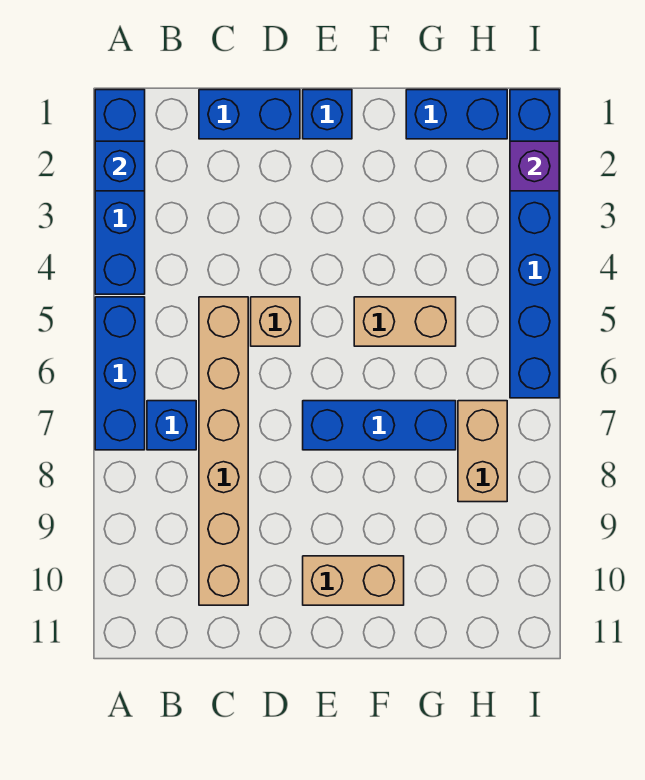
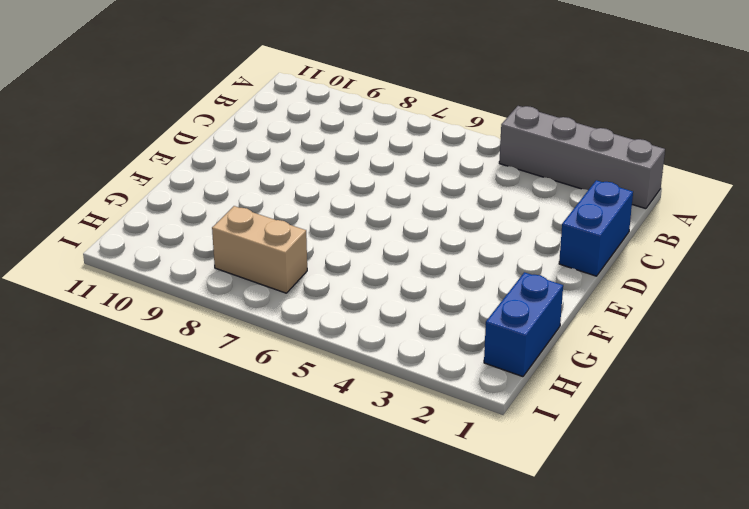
grey brick A1:A4 level 1 -> blue brick A1:A4 level 1
none -> blue brick A5:A7 level 1
none -> blue brick B7 level 1
none -> tan brick C5:C10 level 1

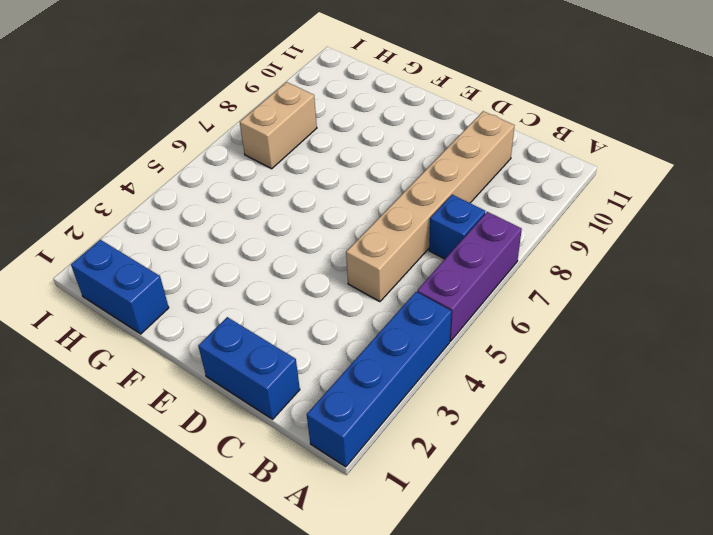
purple brick A5:A7 level 1 -> blue brick A5:A7 level 1
none -> tan brick D5 level 1
none -> blue brick E1 level 1
none -> blue brick E7:G7 level 1

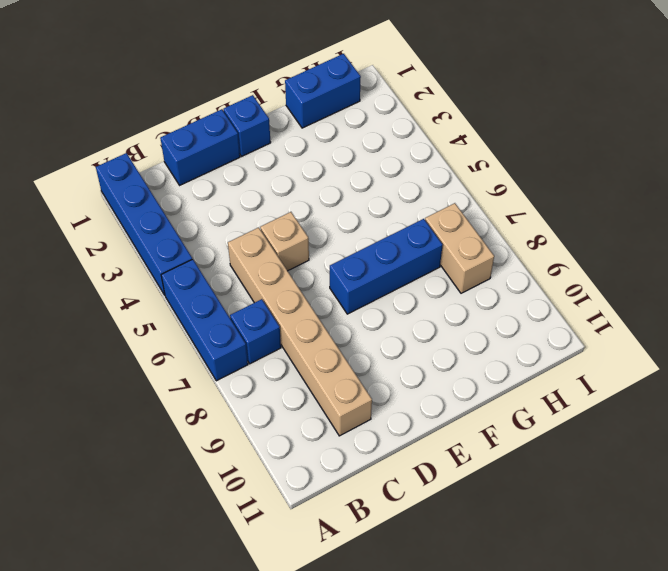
none -> tan brick E10:F10 level 1
none -> tan brick F5:G5 level 1
none -> blue brick I1:I6 level 1

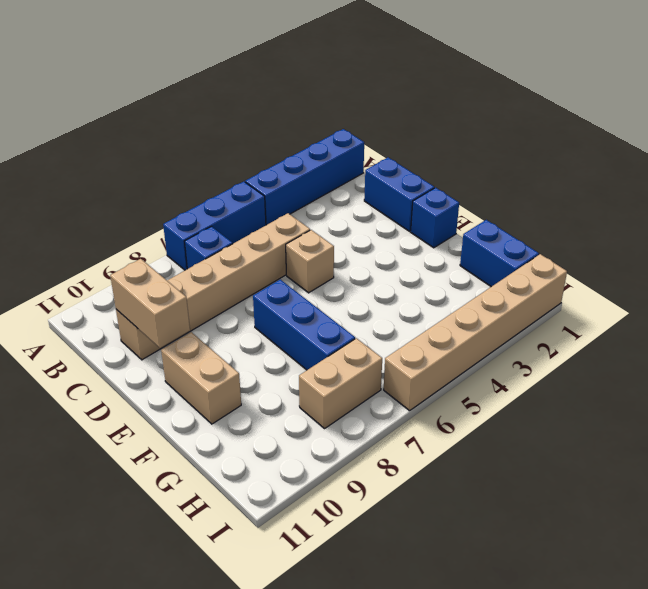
tan brick C10:D10 level 2 -> tan brick F5:G5 level 1
tan brick I1:I6 level 1 -> blue brick I1:I6 level 1
none -> blue brick A2 level 2
none -> purple brick I2 level 2

